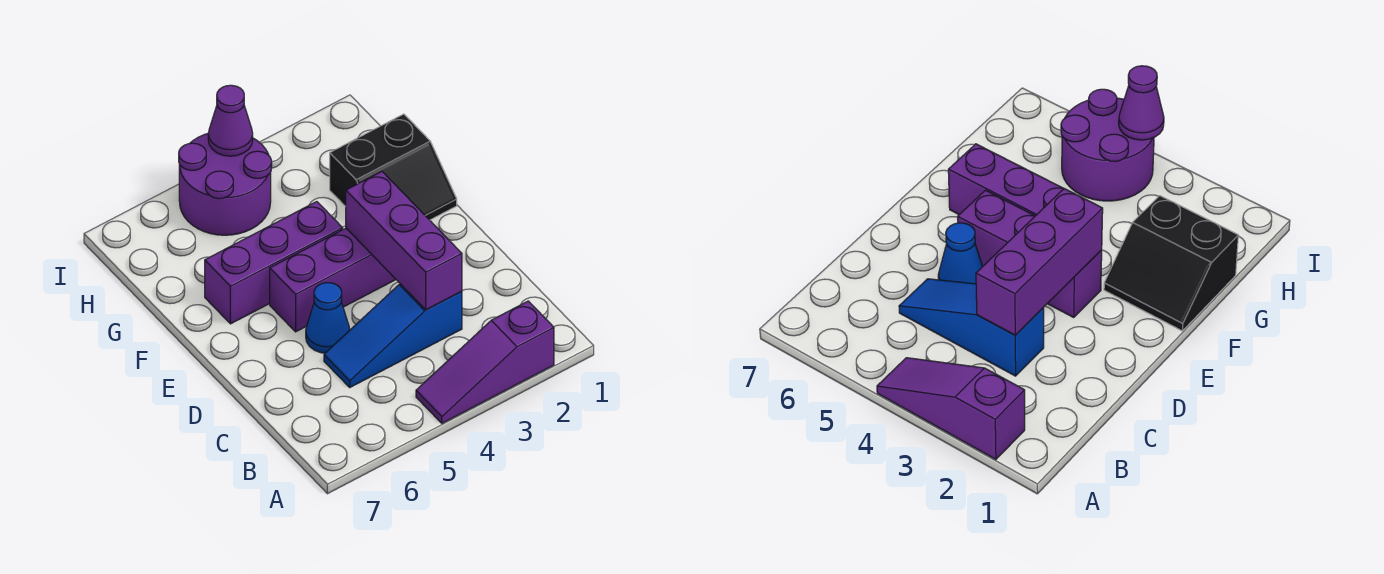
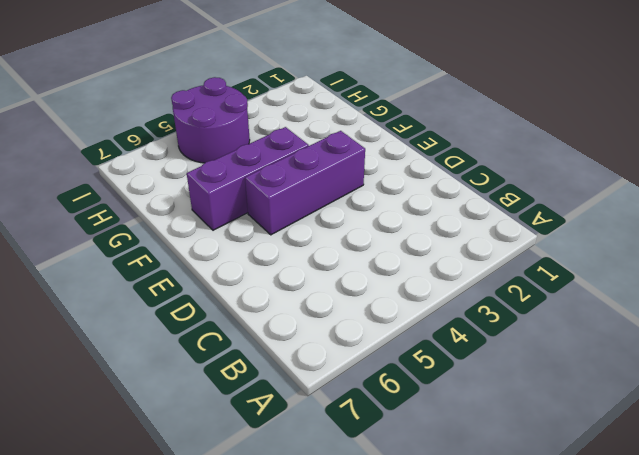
none -> purple slope A2:A4 level 1 top 2
none -> blue slope C3:C5 level 1 top 3

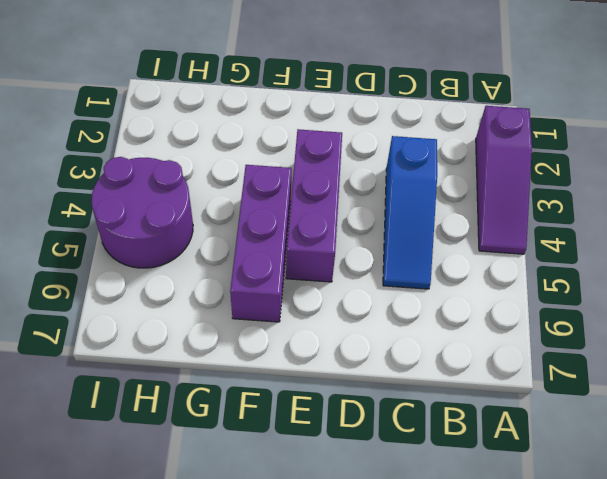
none -> blue cone D5 level 1
none -> black slope F1:G2 level 1 top G

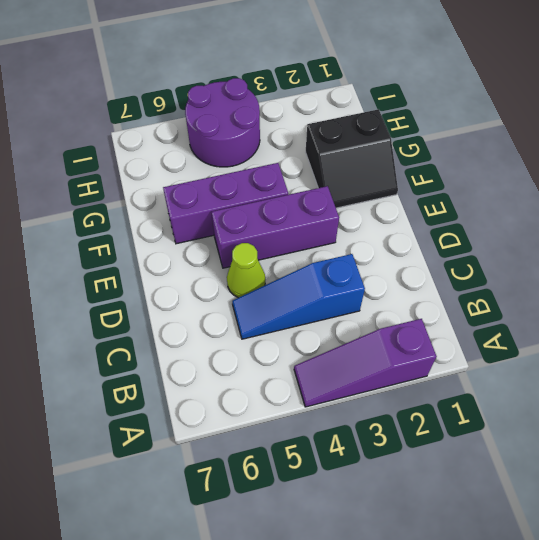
lime cone D5 level 1 -> blue cone D5 level 1
none -> purple brick C3:E3 level 2
none -> purple cone I4 level 2

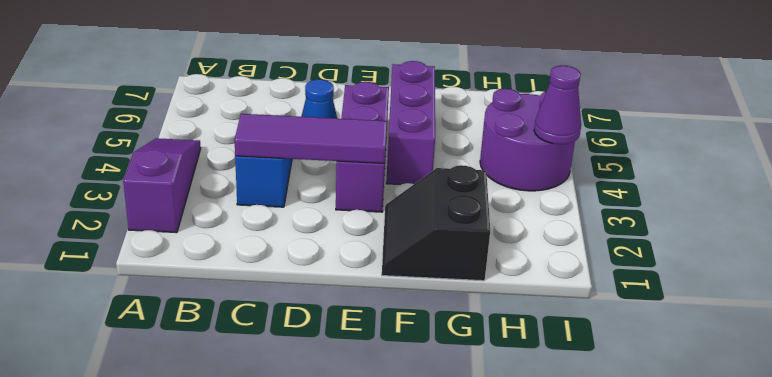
purple tile C3:E3 level 2 -> purple brick C3:E3 level 2

